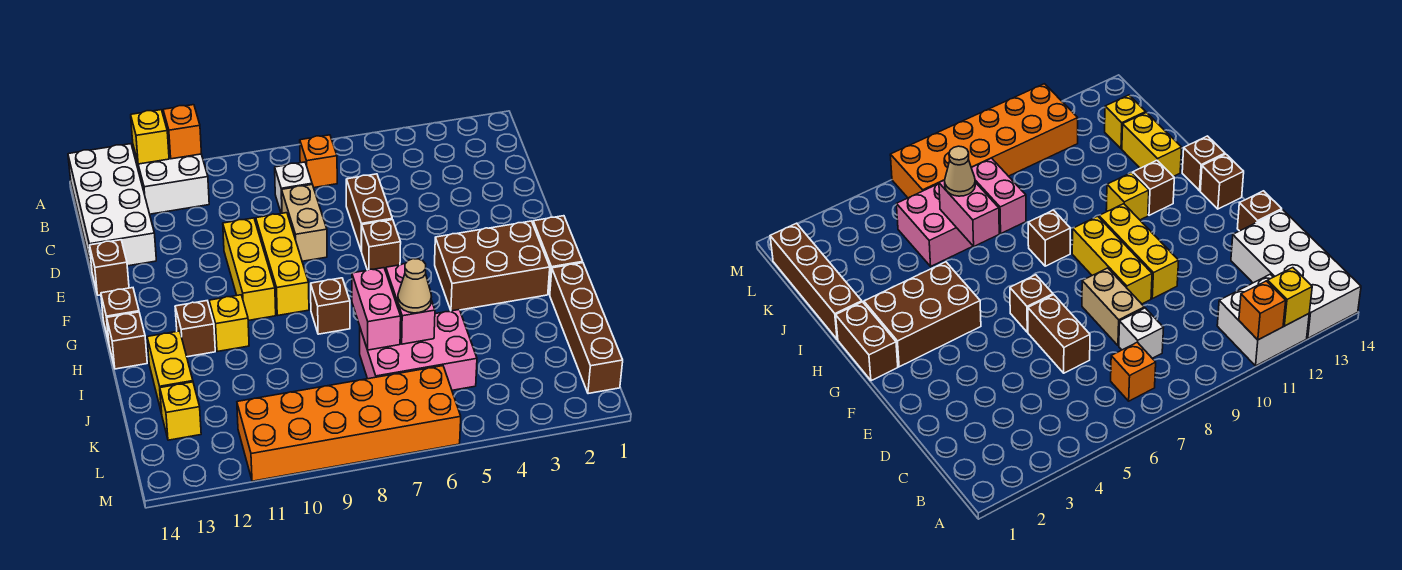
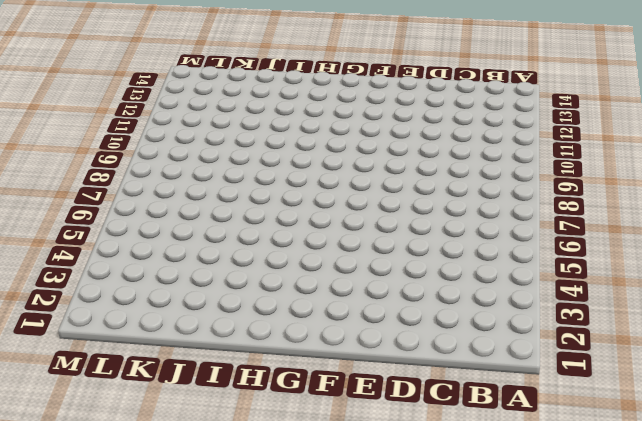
none -> white brick A11:B12 level 1
none -> white brick A13:D14 level 1
none -> orange brick B7 level 1

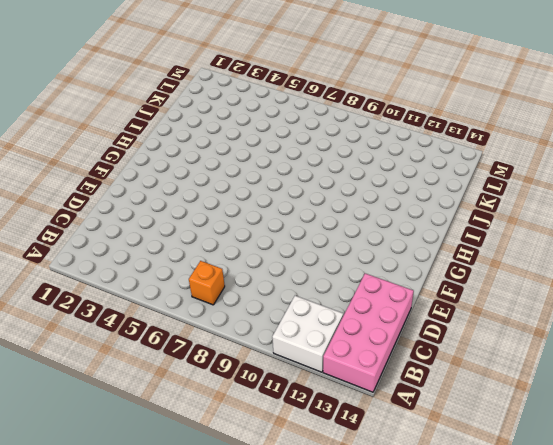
pink brick A13:D14 level 1 -> white brick A13:D14 level 1
none -> white brick C8 level 1
none -> brown brick D6:E6 level 1
none -> tan brick D8:E8 level 1

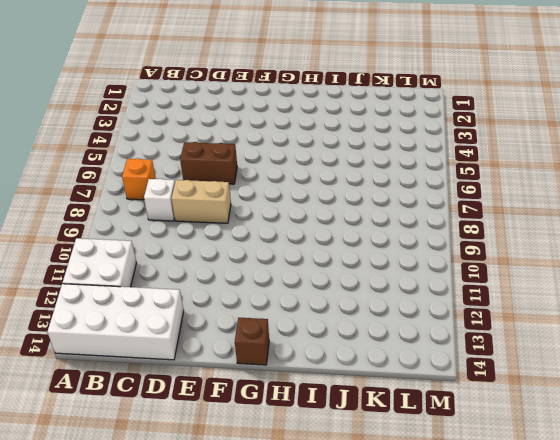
none -> yellow brick E9:G9 level 1
none -> yellow brick E10:G10 level 1
none -> brown brick E14 level 1

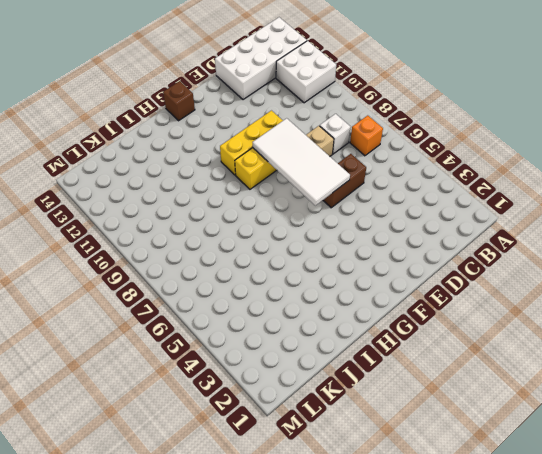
white tile E6:F9 level 2 -> none
none -> brown brick E14 level 1
none -> brown brick F6 level 1
none -> brown brick G1:H1 level 1

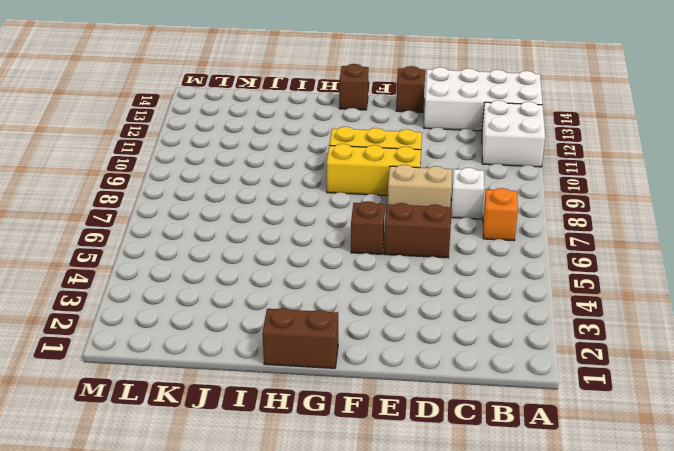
none -> brown brick G2:H4 level 1
none -> brown brick H8 level 1
none -> yellow brick H11 level 1

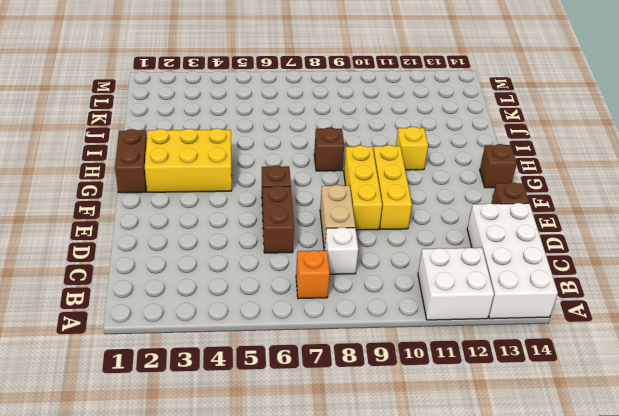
yellow brick G2:H4 level 1 -> brown brick G2:H4 level 1
none -> brown brick H12 level 1
none -> brown brick H14 level 1
none -> brown brick I1:L1 level 1

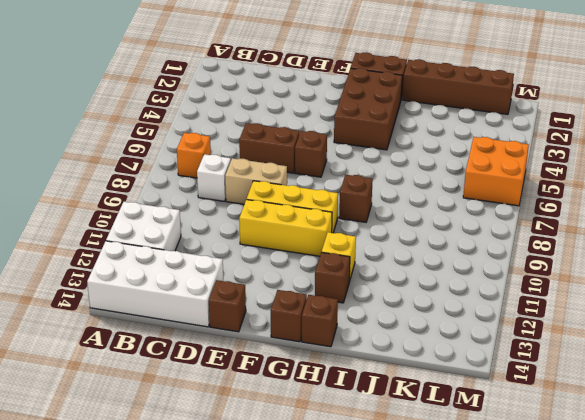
orange brick L5:M6 level 1 -> orange brick L6:M11 level 1
none -> yellow brick I13:J13 level 1
none -> pink brick J5:K7 level 1
none -> yellow brick K13 level 1

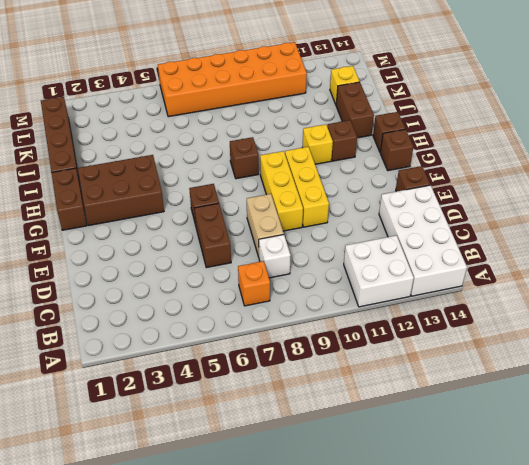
brown brick I13:J13 level 1 -> yellow brick I13:J13 level 1
none -> pink brick J5:K7 level 1
none -> orange brick A11 level 2
none -> yellow brick A12 level 2

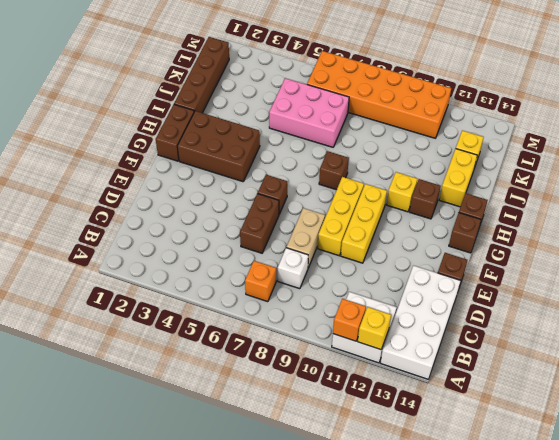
none -> pink brick I6:J6 level 2
none -> pink brick I7:J7 level 2
none -> tan cone J6 level 3

